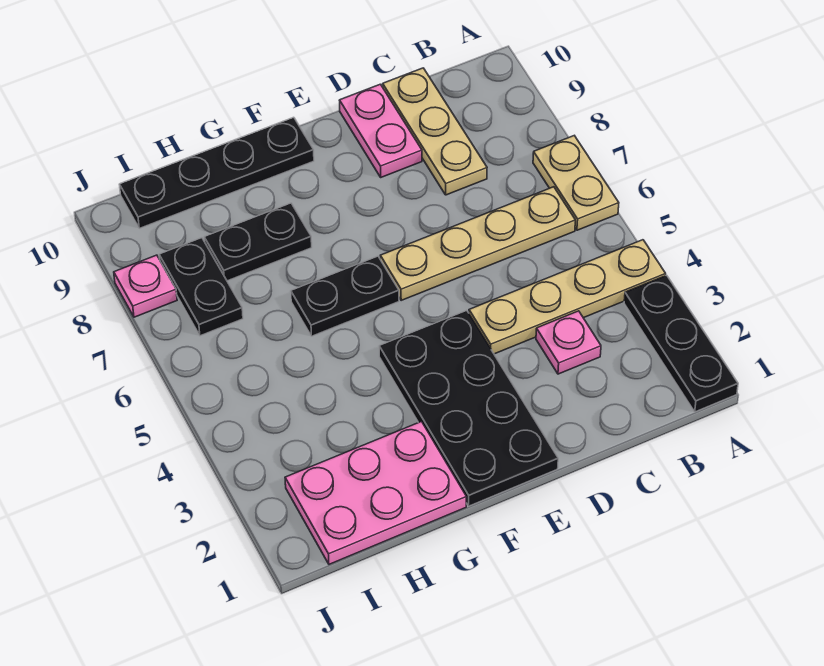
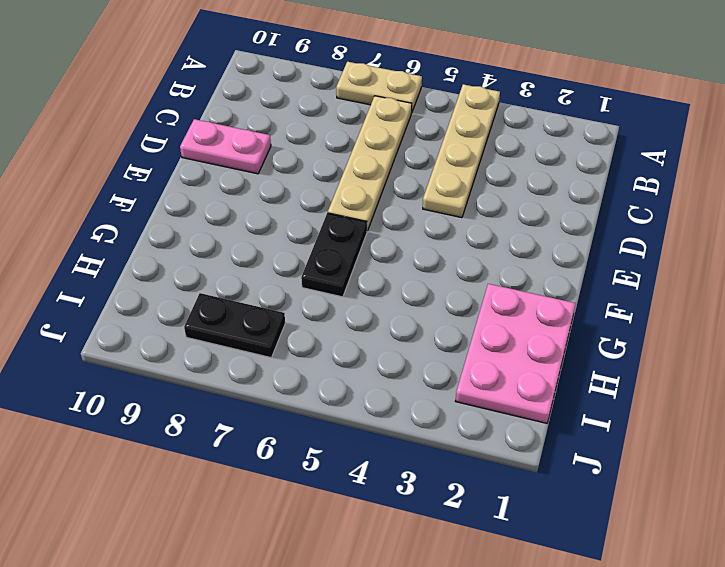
none -> black plate A1:A3 level 1
none -> pink plate C3 level 1
none -> tan plate C8:C10 level 1

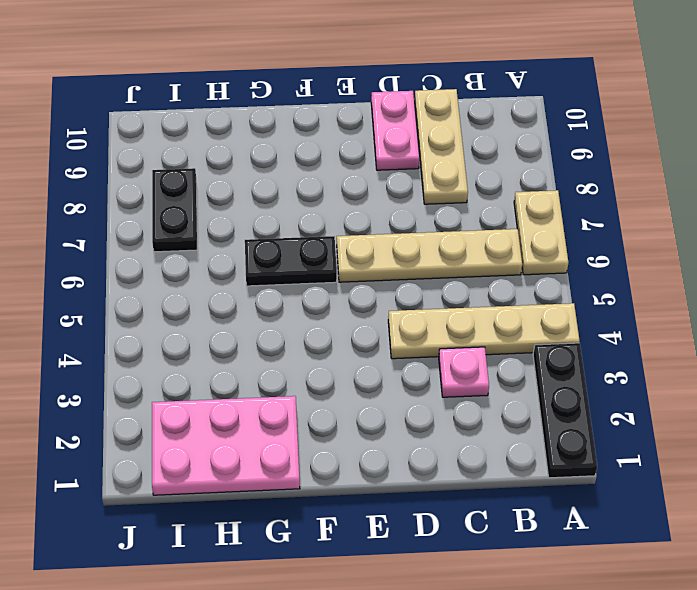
none -> black plate E1:F4 level 1
none -> black plate F10:I10 level 1
none -> black plate G8:H8 level 1

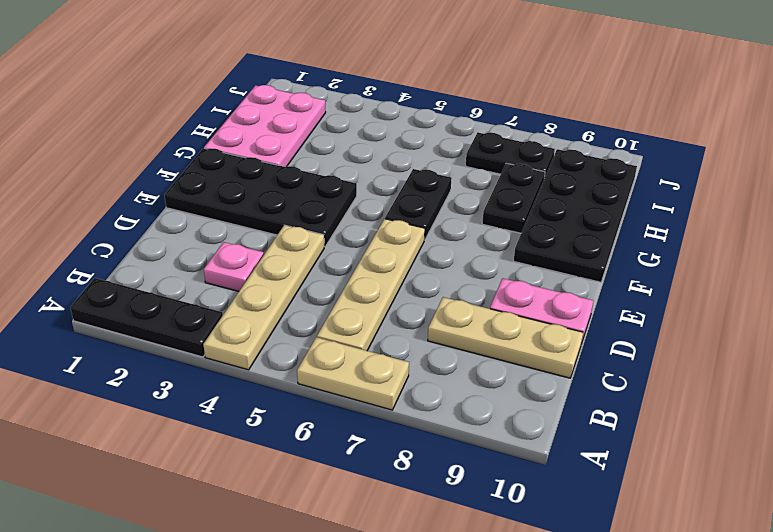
black plate F9:I10 level 1 -> black plate F10:I10 level 1
none -> pink plate J8 level 1

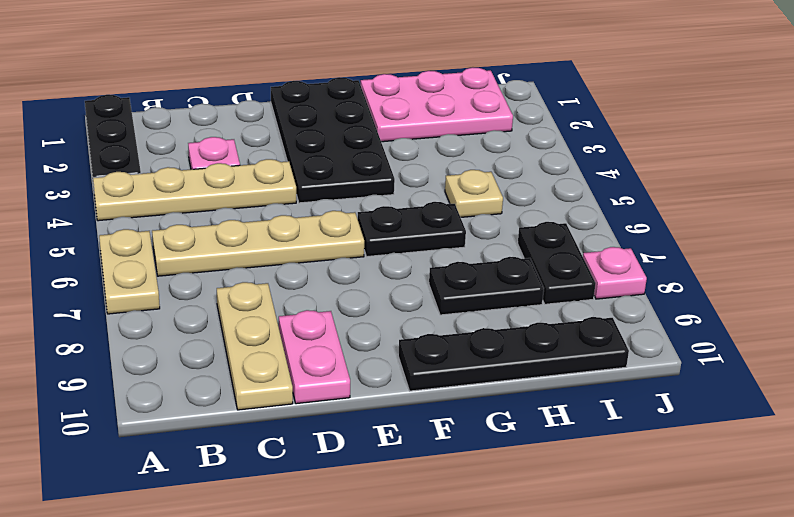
tan plate H5 level 1 -> none

